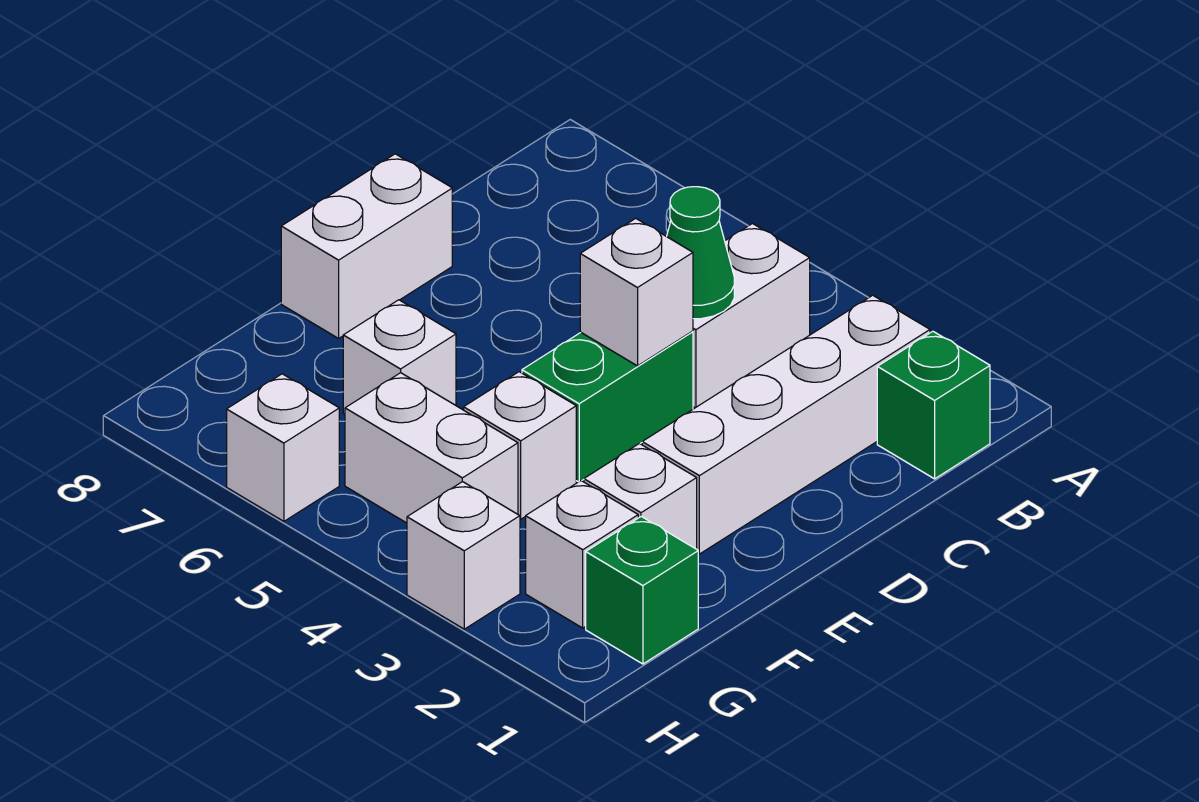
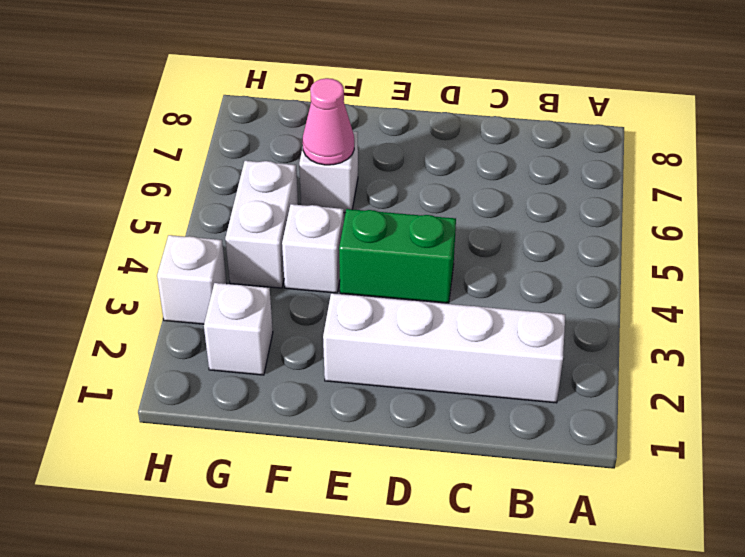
pink cone F6 level 2 -> none
none -> green brick B1 level 1
none -> white brick B4:C4 level 1
none -> white brick D8:E8 level 1

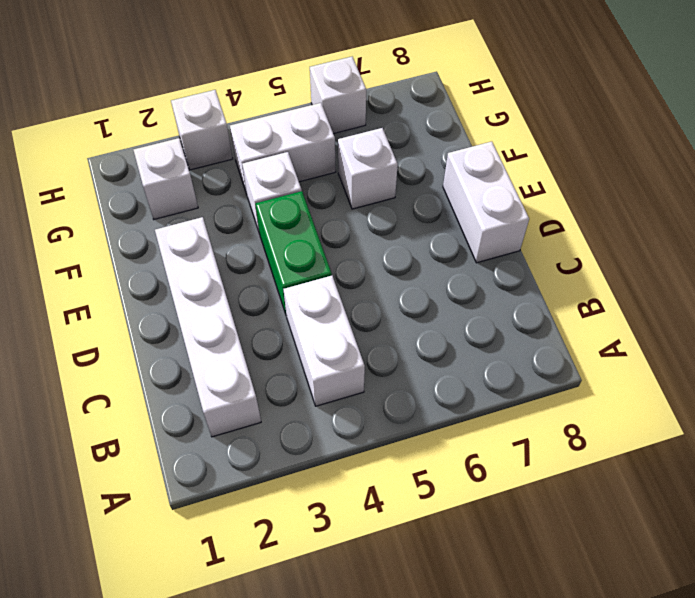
none -> green brick B1 level 1
none -> white brick F2 level 1
none -> green brick G1 level 1

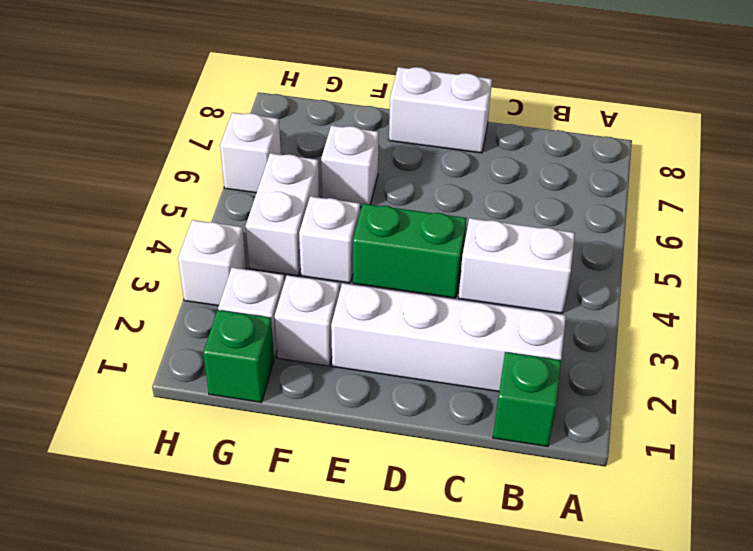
none -> green cone C4 level 2
none -> white brick D4 level 2

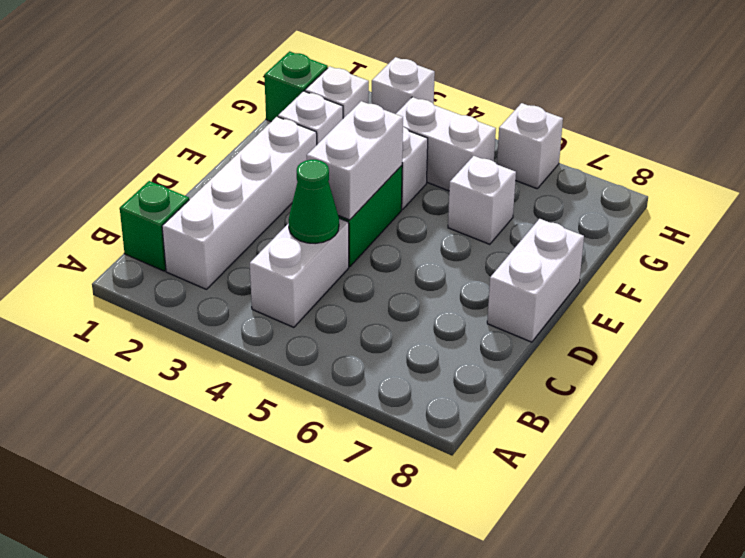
white brick D4:E4 level 2 -> white brick D4 level 2

